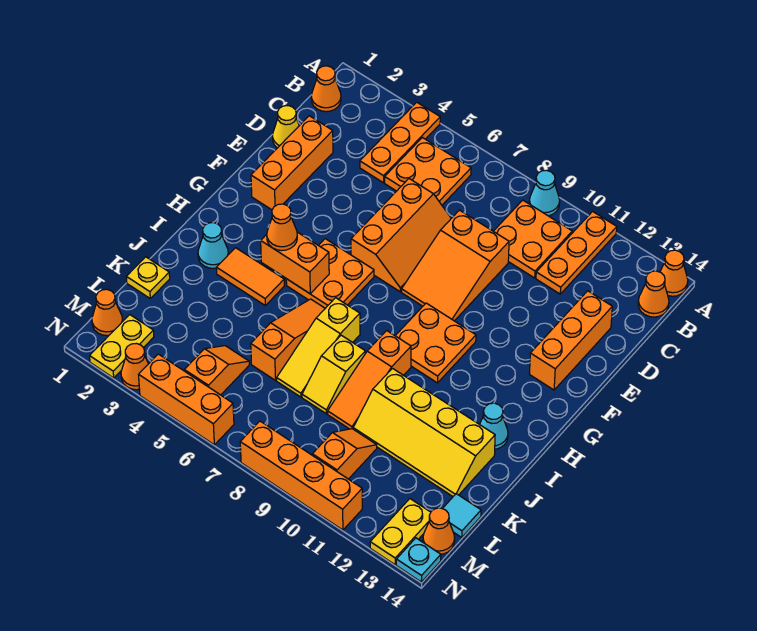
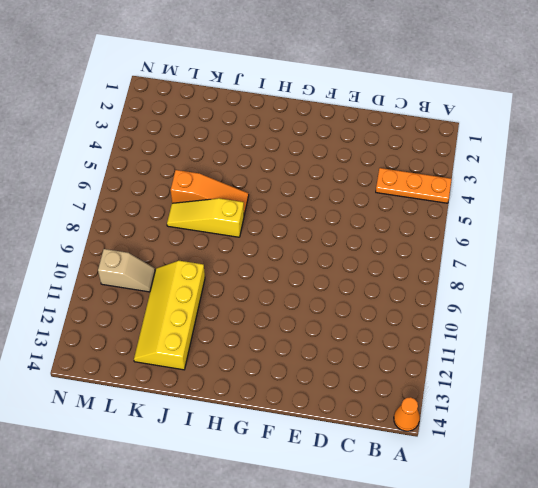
tan slope L10:M10 level 1 top M -> orange slope L10:M10 level 1 top M
none -> cyan cone A9 level 1
none -> orange plate A11:C11 level 1
none -> orange cone B1 level 1
none -> orange plate B5:C6 level 1

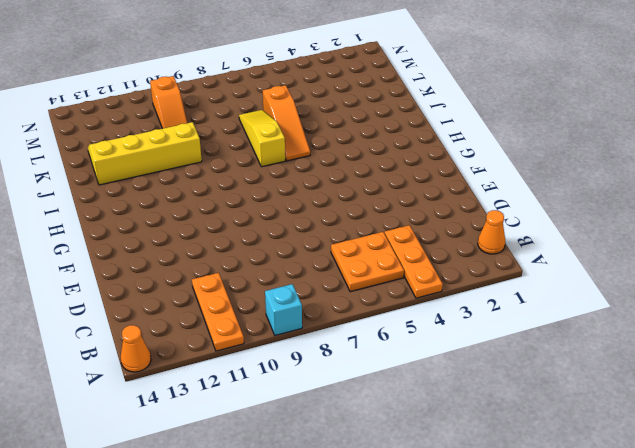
cyan brick A9 level 1 -> cyan cone A9 level 1
none -> orange plate B9:C10 level 1
none -> orange cone B14 level 1
none -> yellow cone D1 level 1
none -> orange brick D2:F2 level 1

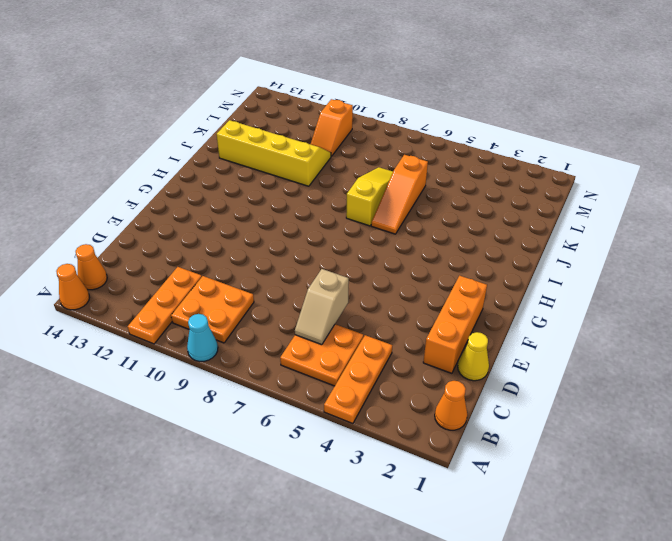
tan slope C6:D6 level 2 top D -> none
none -> orange slope D6:F7 level 1 top 6
none -> orange slope D8:F9 level 1 top D
none -> orange brick D13:F13 level 1
none -> orange plate G5:H6 level 1

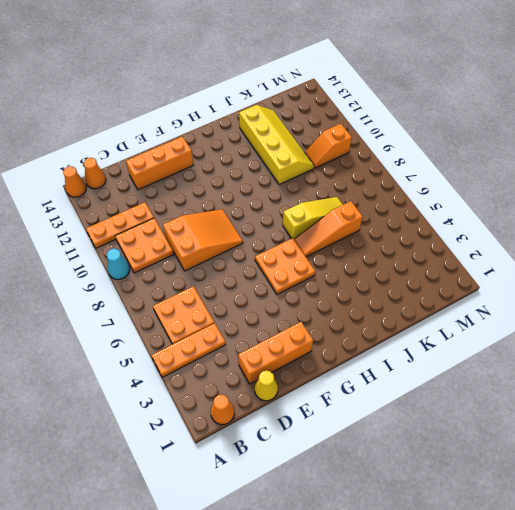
none -> orange slope D6:F7 level 1 top 6
none -> orange plate G9:H10 level 1
none -> cyan cone I2 level 1
none -> orange tile I3:I4 level 1

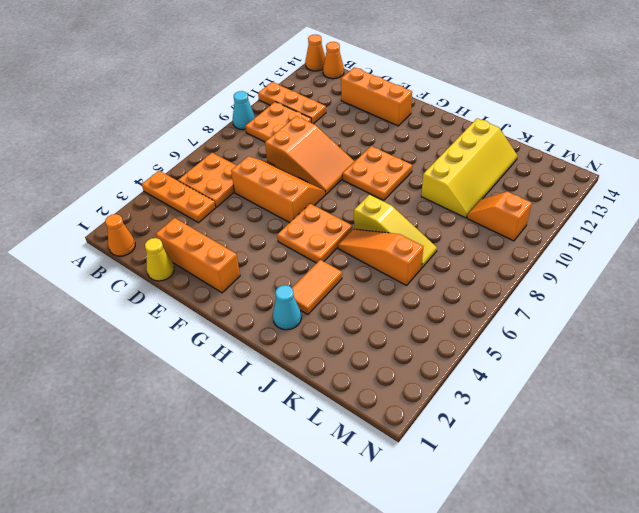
none -> orange slope I9:K9 level 1 top I
none -> cyan cone I13 level 1
none -> yellow slope J8:K8 level 1 top J
none -> yellow plate K1 level 1

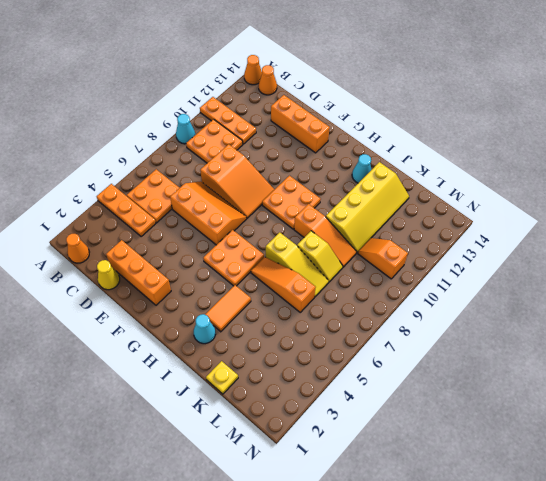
none -> orange slope L5:M5 level 1 top M
none -> cyan tile L14 level 1
none -> orange cone M1 level 1
none -> yellow plate M2:N2 level 1

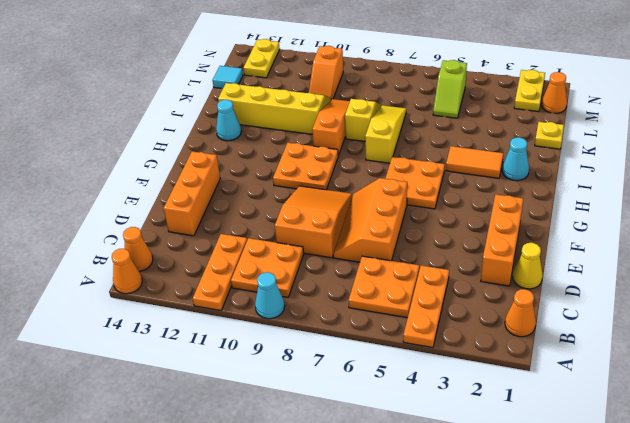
lime slope L5:M5 level 1 top M -> orange slope L5:M5 level 1 top M
none -> orange slope I6:K6 level 1 top K
none -> orange cone M14 level 1
none -> orange cone N3 level 1
none -> orange brick N4:N6 level 1

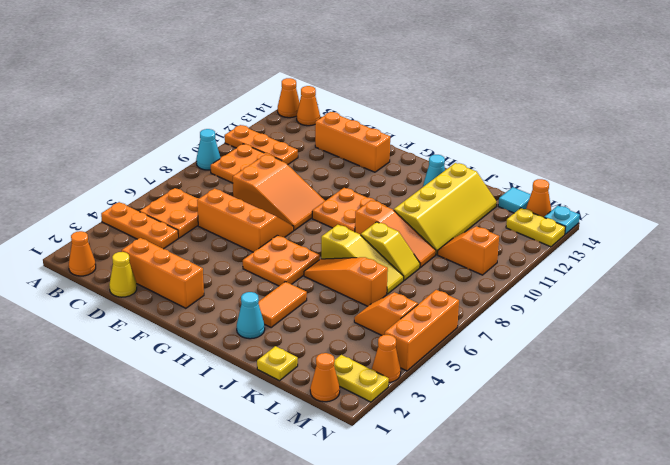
none -> orange brick N8:N11 level 1
none -> orange brick H4:H5 level 2
none -> orange cone H4 level 3

